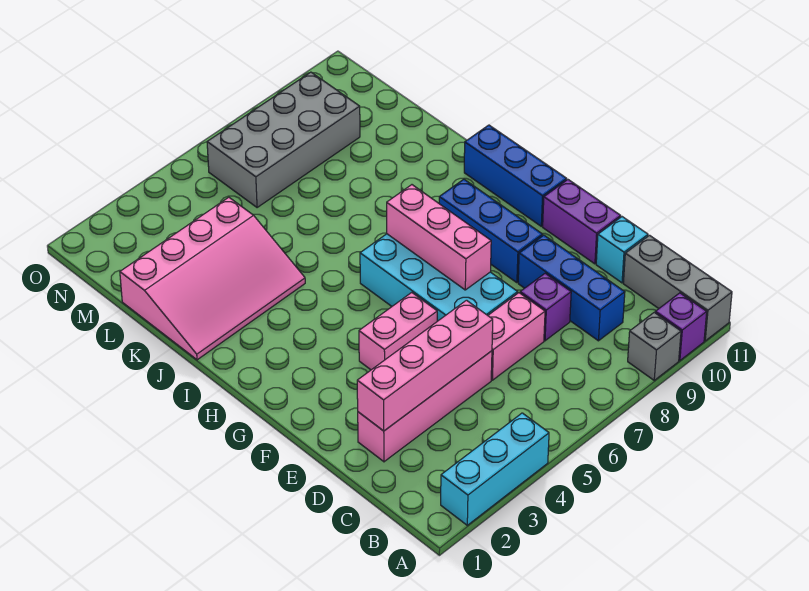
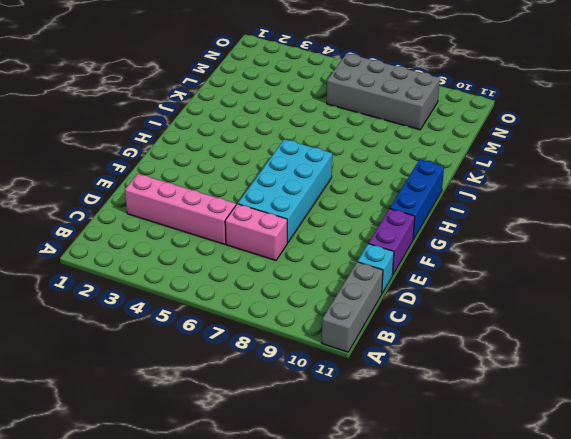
none -> cyan brick A2:A4 level 1
none -> grey brick A9 level 1
none -> purple brick A10 level 1

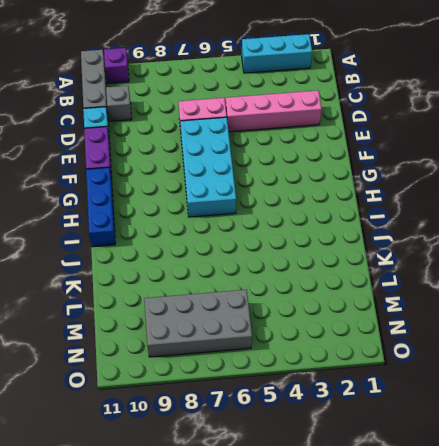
grey brick C10 level 1 -> grey brick A9 level 1
none -> blue brick C9:E9 level 1
none -> purple brick D8 level 1
none -> pink brick F4:F5 level 1

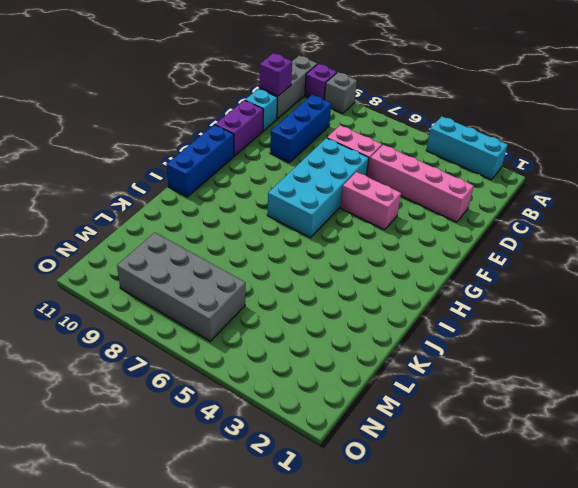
purple brick C11 level 2 -> purple brick D8 level 1
none -> blue brick F9:H9 level 1
none -> pink slope J1:L4 level 1 top L
none -> pink brick D2:D5 level 2

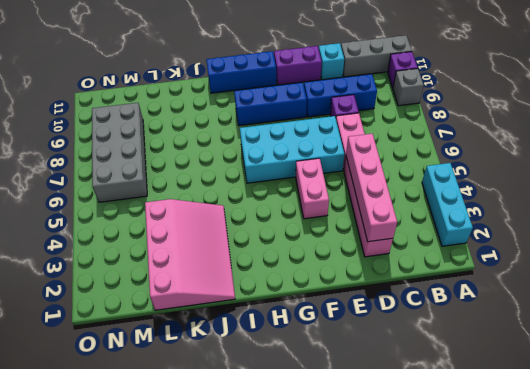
none -> pink brick F7:H7 level 2

